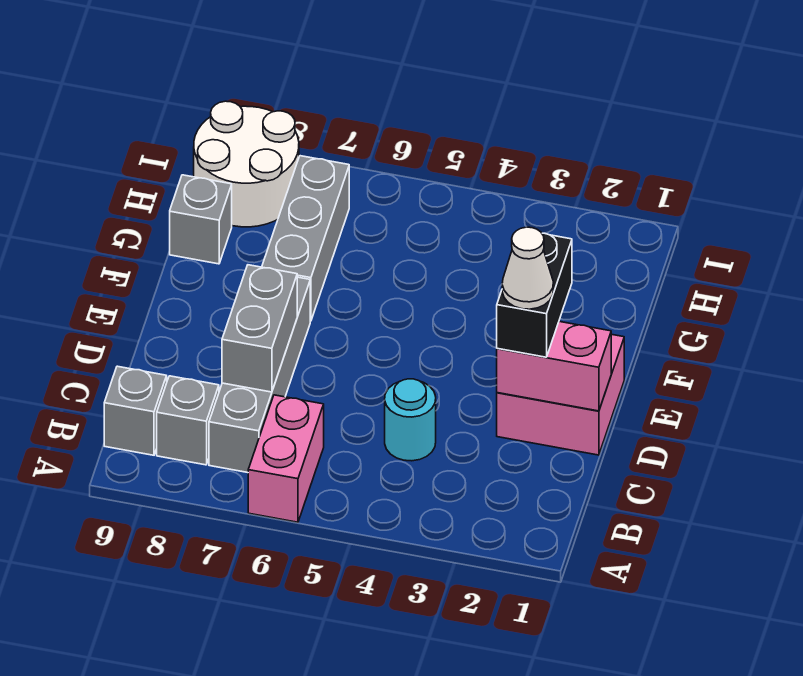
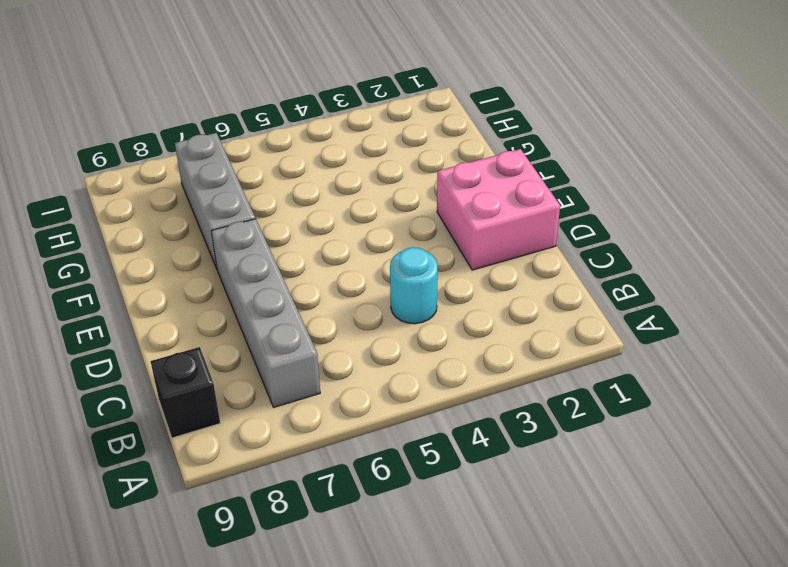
black brick B9 level 1 -> grey brick B9 level 1
none -> pink brick A6:B6 level 1
none -> grey brick B8 level 1
none -> grey brick G9 level 1

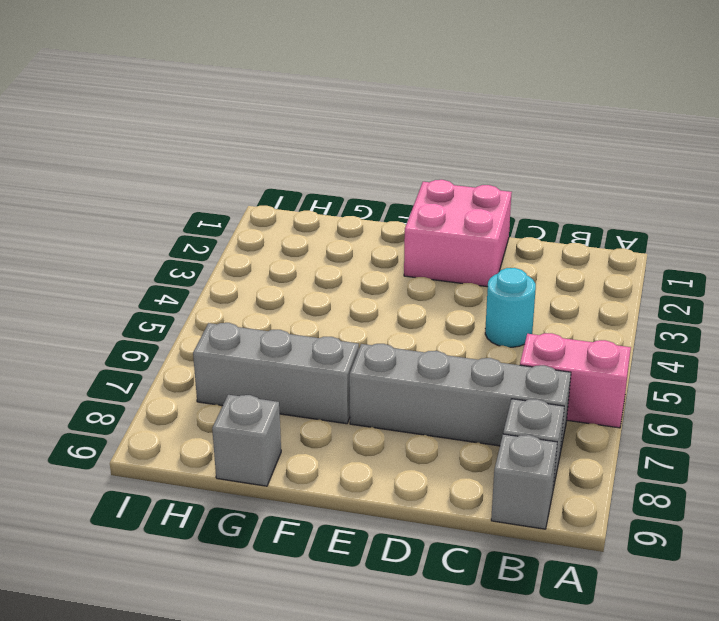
none -> white round brick H8:I9 level 1
none -> grey brick C7:D7 level 2
none -> pink brick D1:D2 level 2

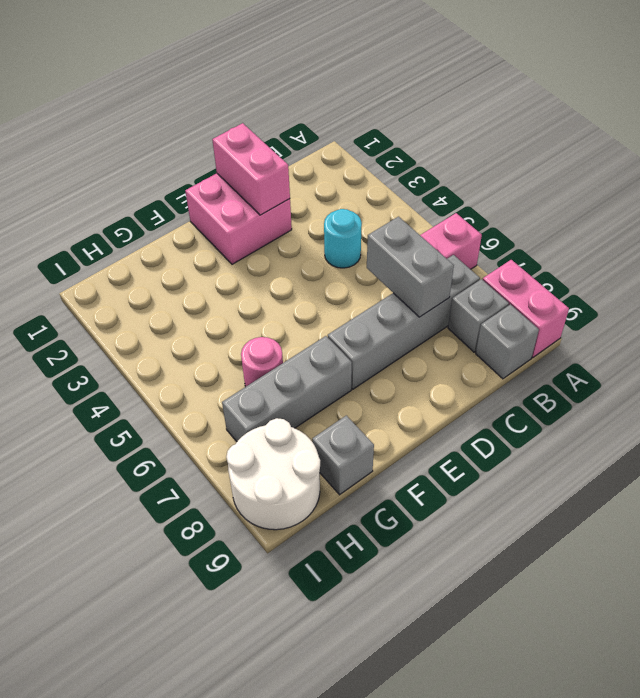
pink brick A8:A9 level 1 -> none
grey brick C6:C7 level 2 -> grey brick C7:D7 level 2
pink round brick G6 level 1 -> none
none -> black brick D2:E2 level 3
none -> white cone D2 level 4

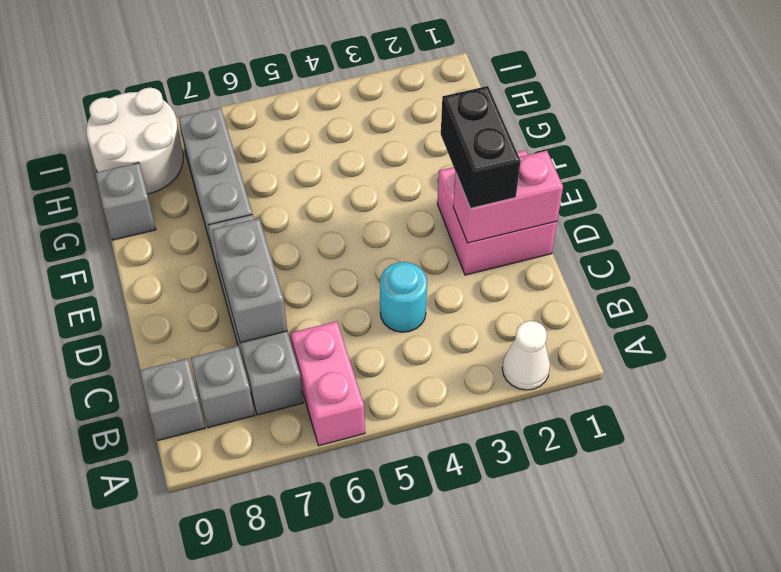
white cone A2 level 1 -> white cone D2 level 4

